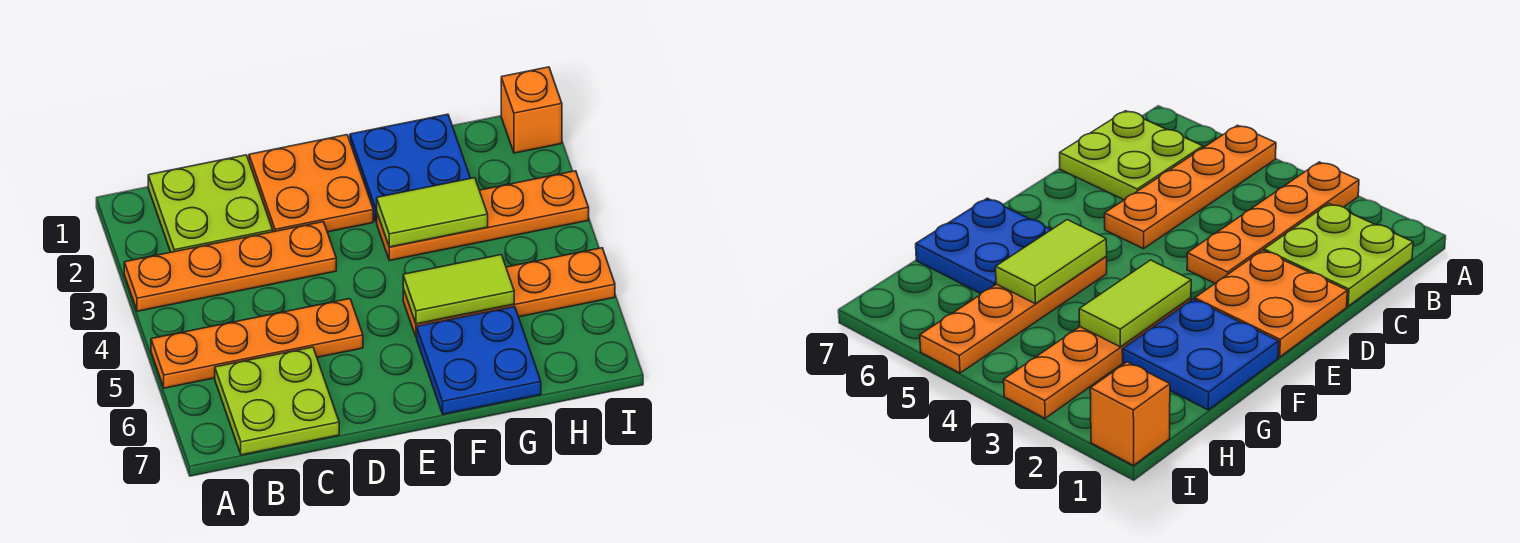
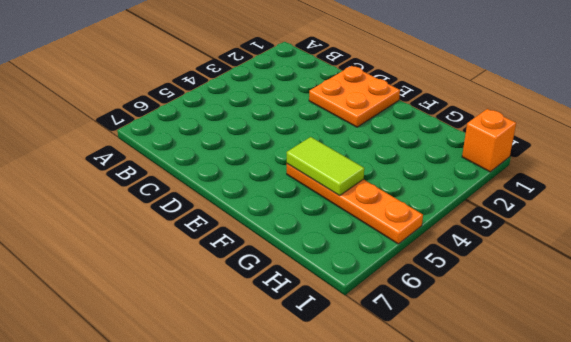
none -> orange plate A3:D3 level 1
none -> orange plate A5:D5 level 1
none -> lime plate B1:C2 level 1

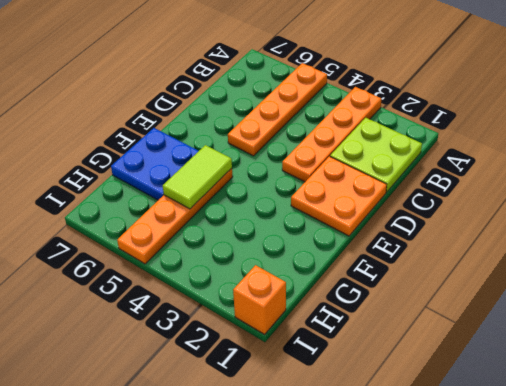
none -> lime plate B6:C7 level 1
none -> blue plate F1:G2 level 1
none -> orange plate F3:I3 level 1

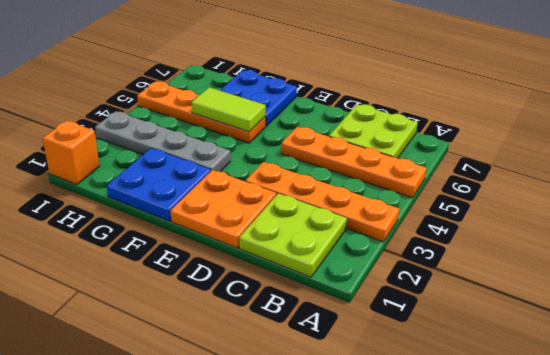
grey plate F3:I3 level 1 -> orange plate F3:I3 level 1
none -> lime tile F3:G3 level 2

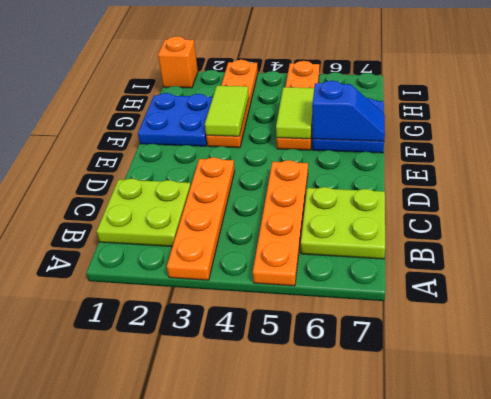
blue slope F6:F7 level 2 top 6 -> none
none -> orange plate D1:E2 level 1

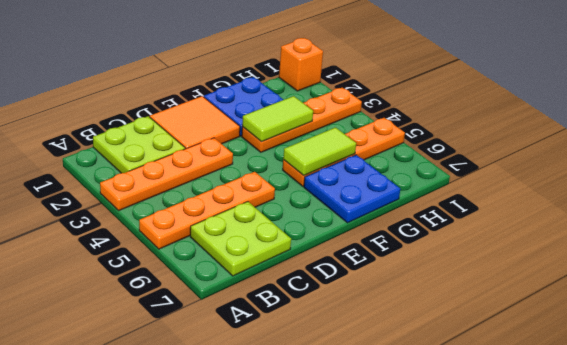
orange tile D1:E2 level 1 -> orange plate D1:E2 level 1

